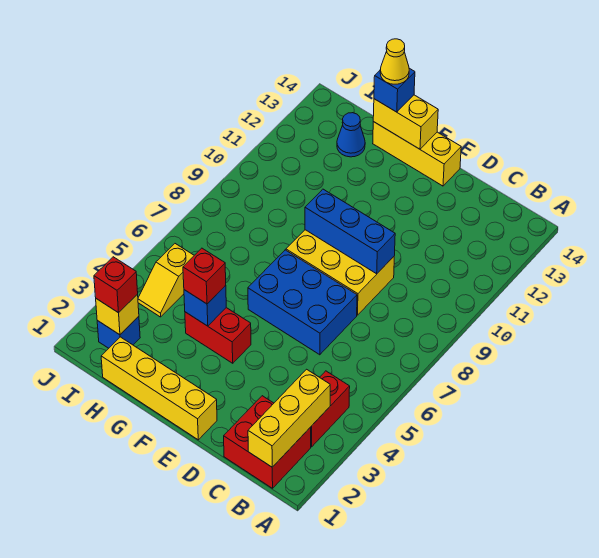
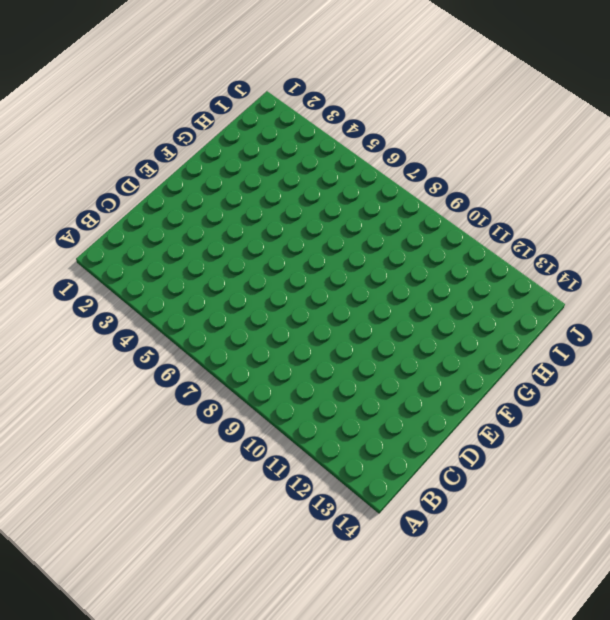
none -> red brick B1:C2 level 1
none -> red brick B3:B4 level 1
none -> blue brick D6:F7 level 1

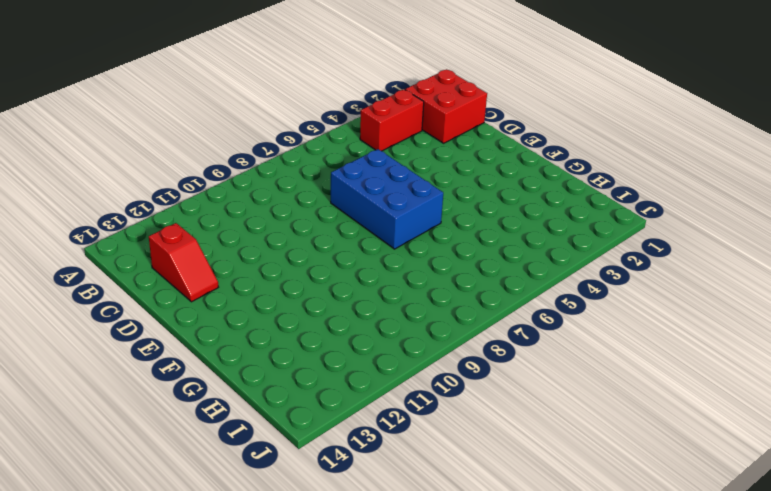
red slope C13:D13 level 1 top C -> none
none -> yellow brick D8:F9 level 1
none -> yellow brick E1:H1 level 1
none -> yellow brick E14:G14 level 1

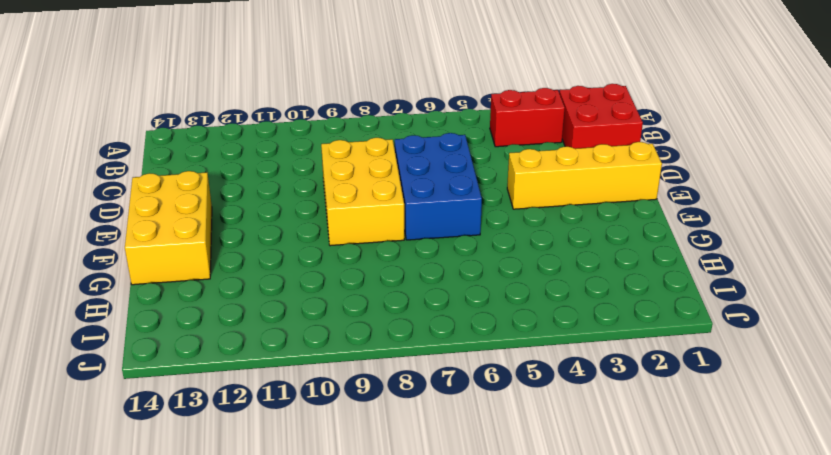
yellow brick E1:E4 level 1 -> yellow brick E1:H1 level 1
yellow brick E13:G14 level 1 -> yellow brick E14:G14 level 1
none -> red brick F4:G4 level 1
none -> blue cone H13 level 1
none -> blue brick I2 level 1

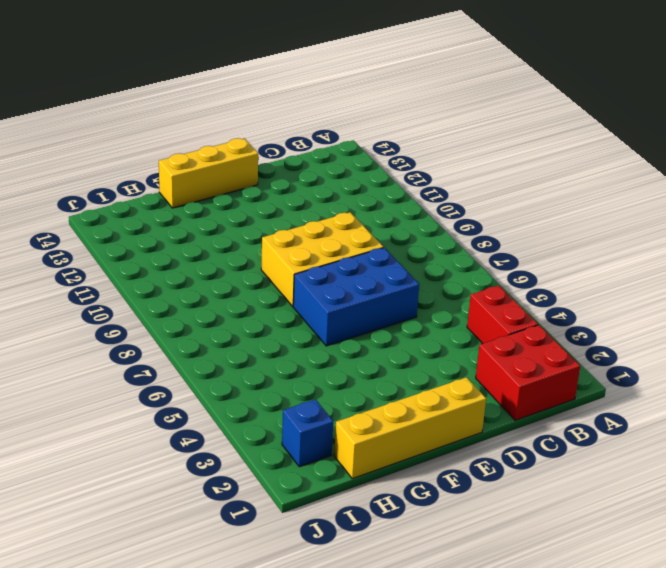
none -> red brick F4:G4 level 1
none -> blue cone H13 level 1
none -> yellow slope I4:I5 level 1 top 5

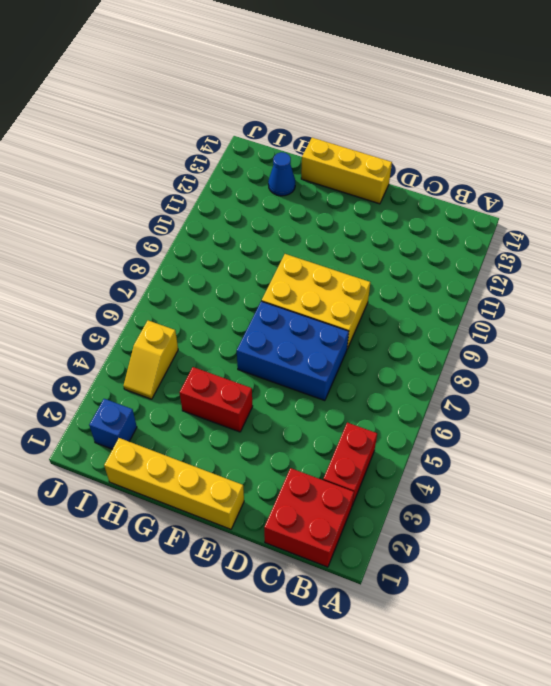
none -> yellow brick B1:B3 level 2
none -> blue brick D9:F9 level 2
none -> yellow brick F14:G14 level 2

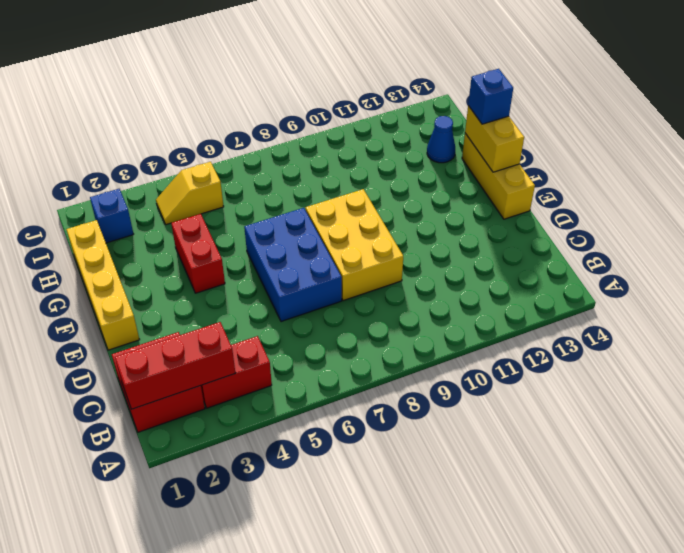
red brick B1:B3 level 2 -> yellow brick B1:B3 level 2
none -> blue brick D9:F9 level 2
none -> blue brick G4 level 2
none -> yellow brick I2 level 2

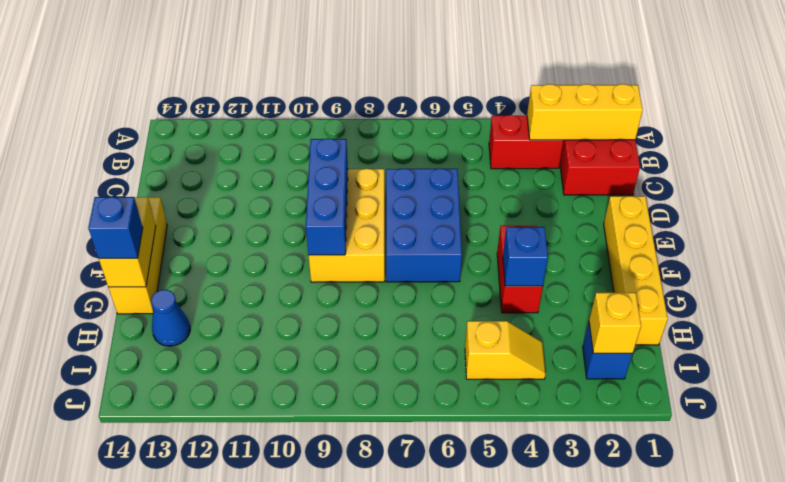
none -> red brick G4 level 3
none -> red brick I2 level 3
none -> yellow cone G14 level 4

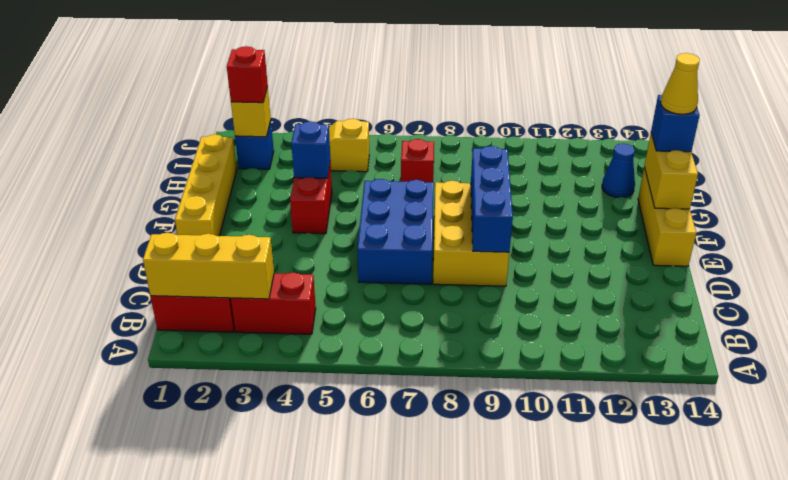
red brick H7 level 1 -> red brick G4 level 3

